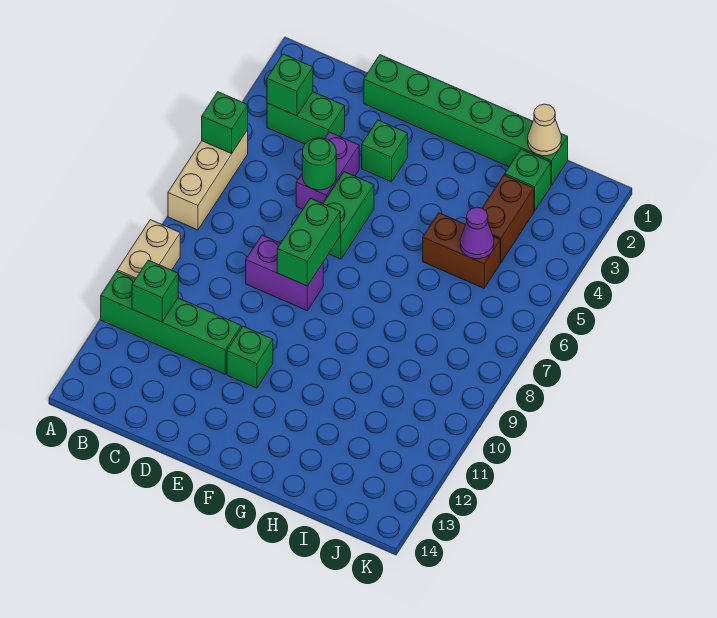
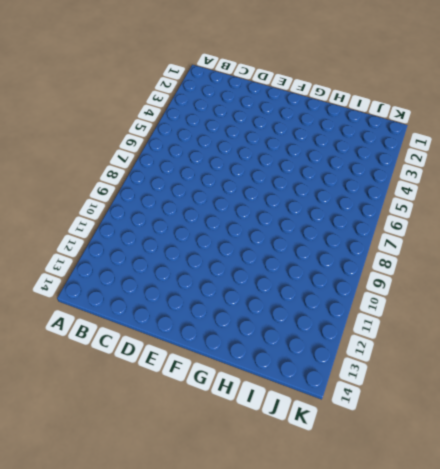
none -> tan brick A5:A7 level 1
none -> tan brick A9:A10 level 1
none -> green brick A11:D11 level 1

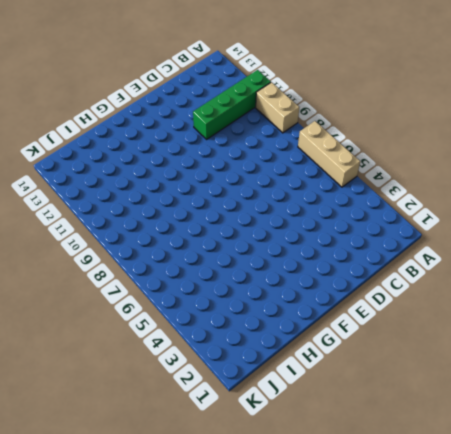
none -> green brick B3:C3 level 1
none -> green brick D1:I1 level 1
none -> purple brick D4:D5 level 1

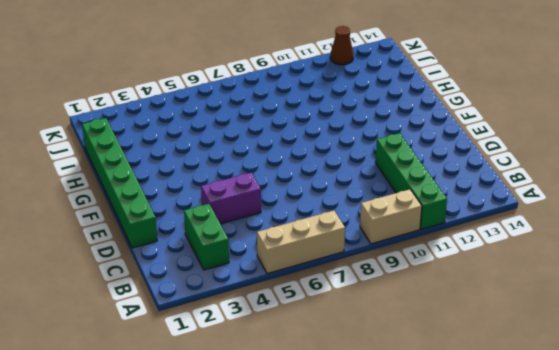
brown cone K12 level 1 -> none
none -> purple brick D8:E8 level 1
none -> green brick E3 level 1
none -> green brick E5:E6 level 1

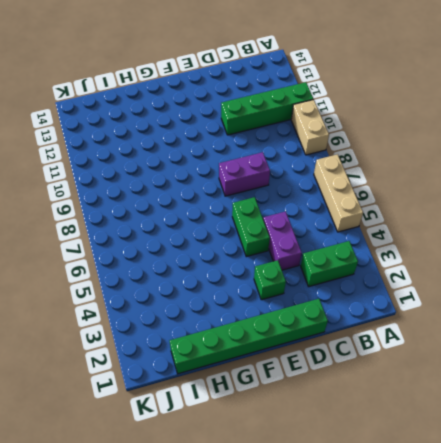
none -> green brick E11 level 1
none -> brown brick H5:I5 level 1
none -> green brick I2 level 1

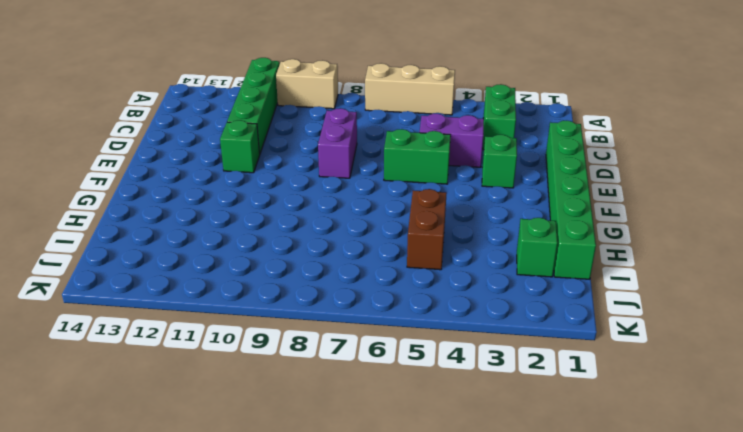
none -> brown brick I3:I4 level 1
none -> green brick A5 level 2
none -> green brick B3 level 2

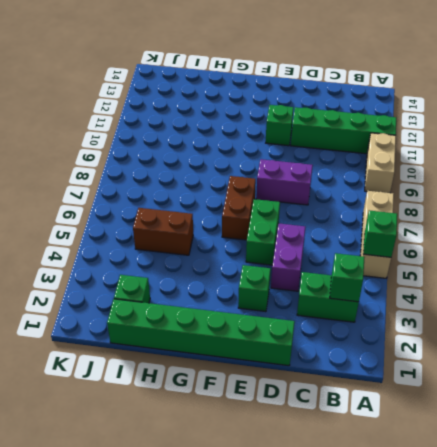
brown brick F6:F7 level 1 -> brown brick I3:I4 level 1
none -> green brick B11 level 2
none -> green round brick D5 level 2
none -> green brick E7:E8 level 2

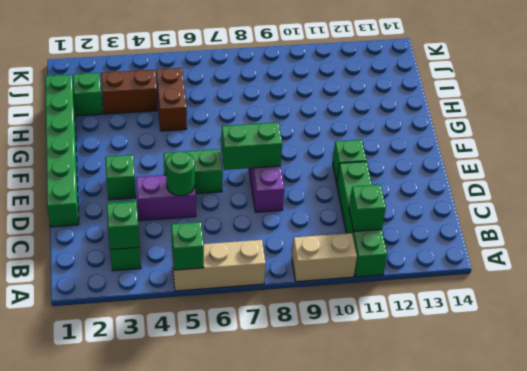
none -> tan cone I1 level 2
none -> purple cone I5 level 2

